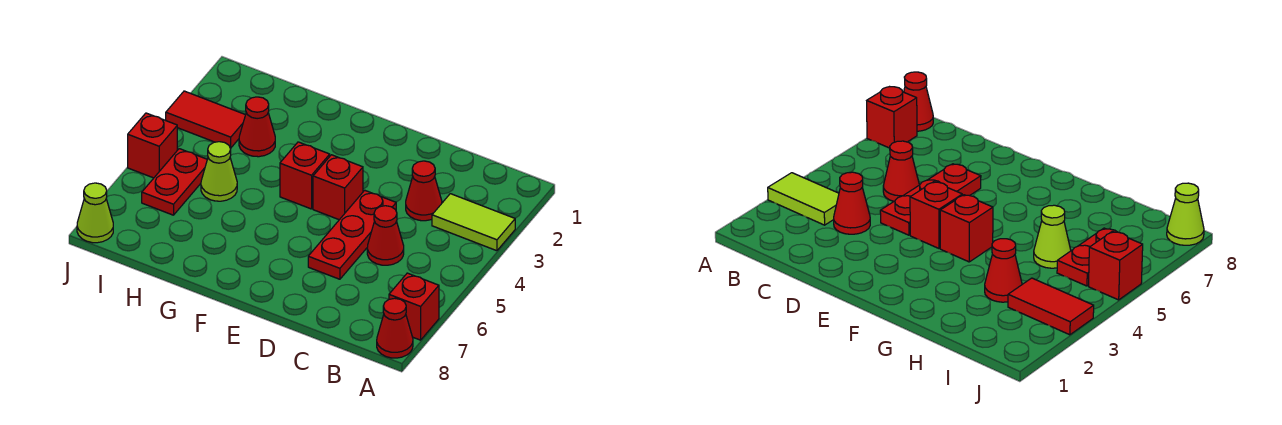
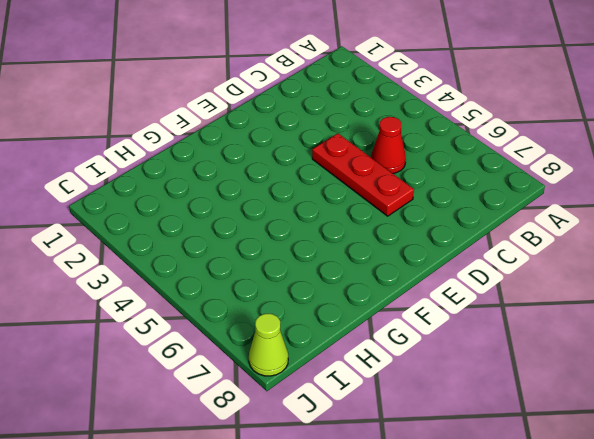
none -> lime tile A3:B3 level 1
none -> red brick A7 level 1
none -> red cone A8 level 1

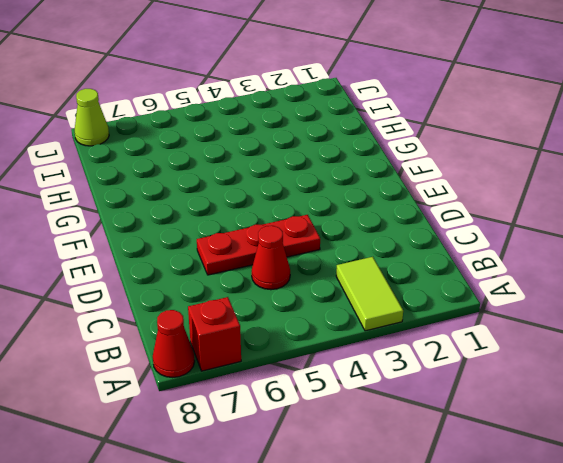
none -> red cone C3 level 1
none -> red brick E4 level 1
none -> red brick F4 level 1

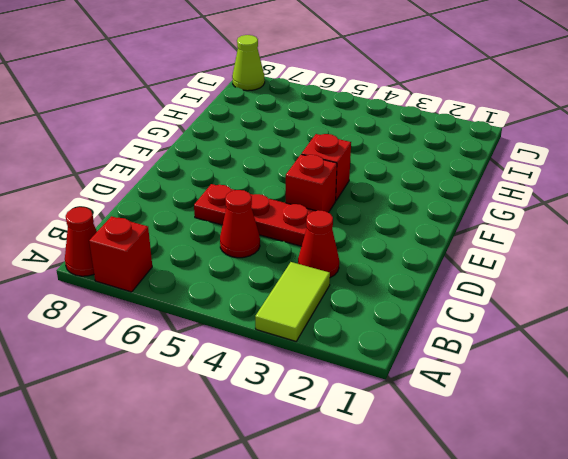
none -> red cone H3 level 1
none -> lime cone H5 level 1
none -> red tile I3:J3 level 1

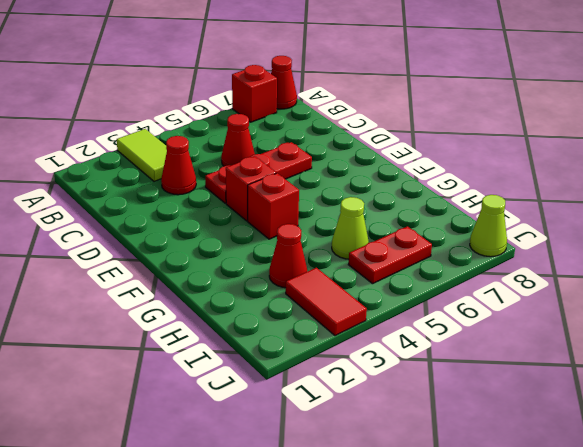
none -> red brick J5 level 1

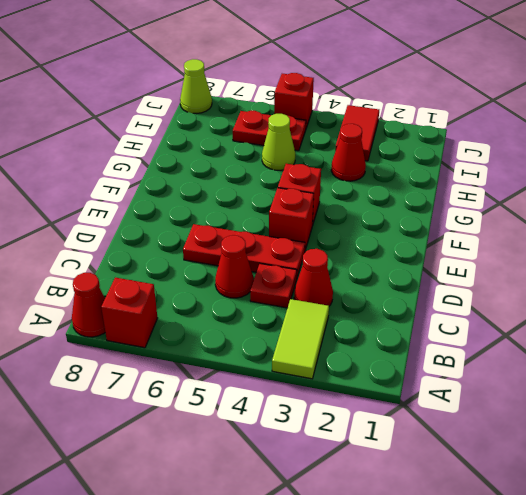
red plate C4 level 1 -> none

